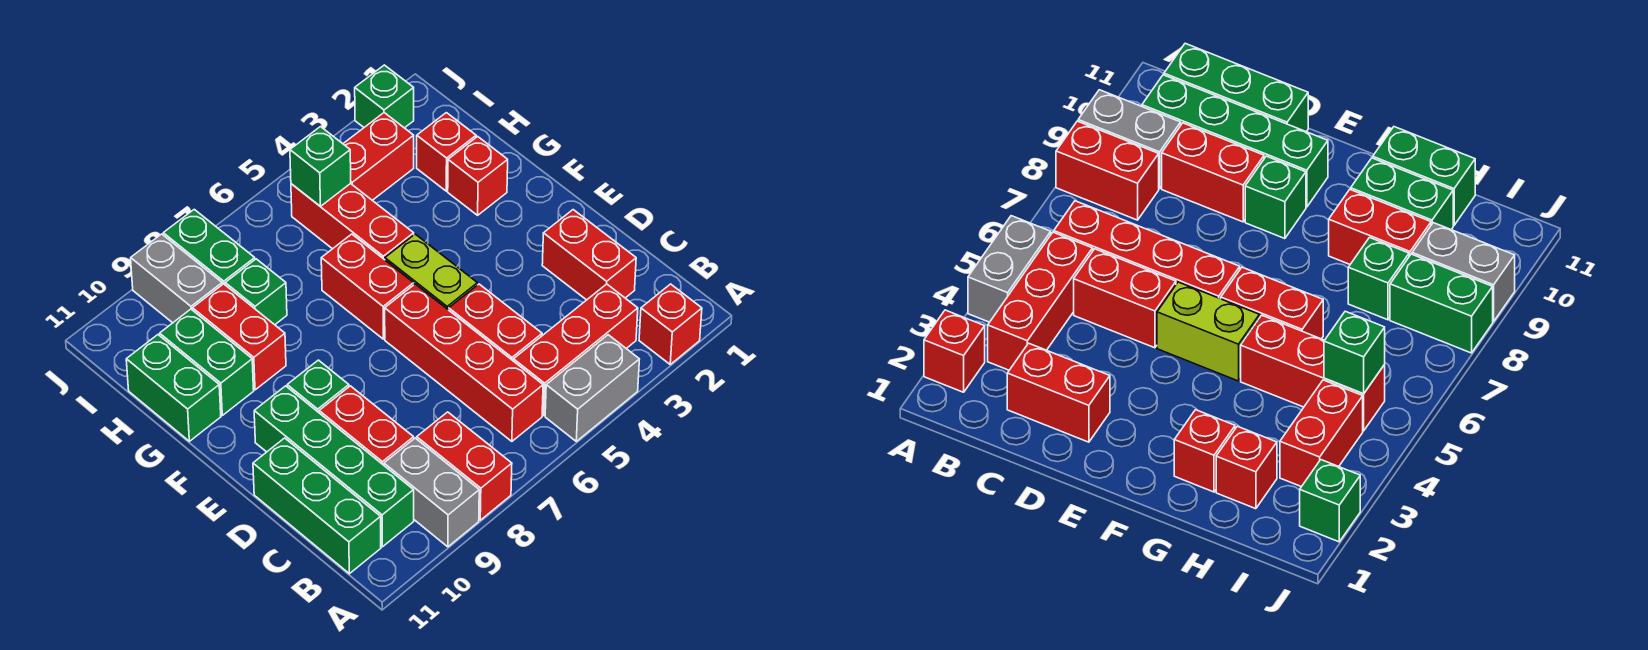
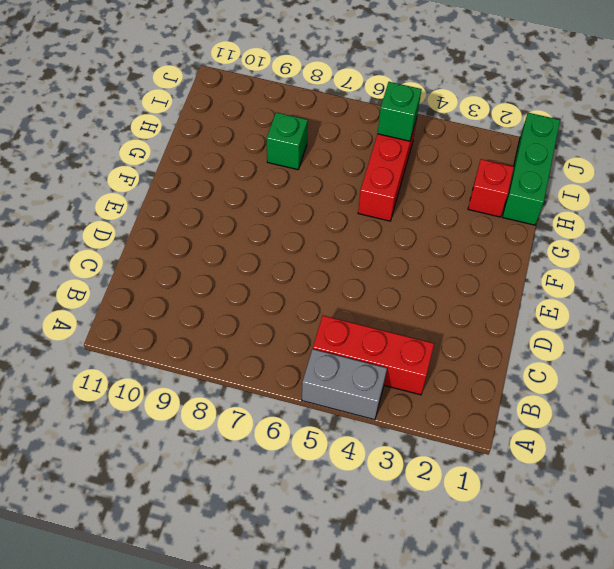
green brick H1:J1 level 1 -> green brick B11:D11 level 1
none -> red brick A2 level 1
none -> red brick A8:B8 level 1
none -> grey brick A9:B9 level 1

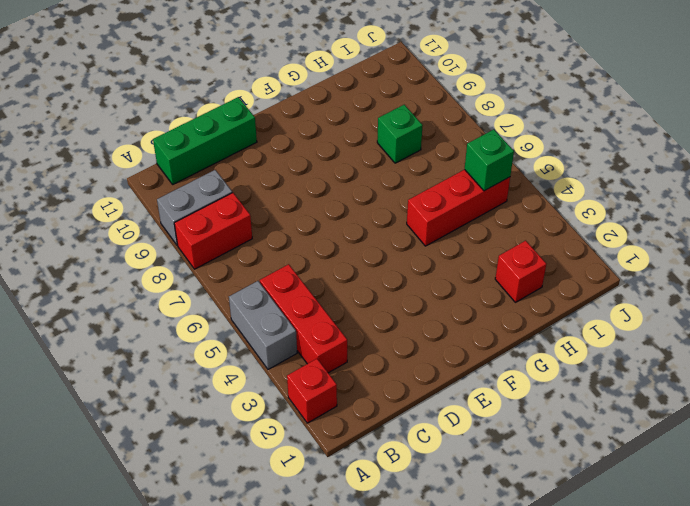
none -> red brick B6:E6 level 1
none -> green brick B10:E10 level 1
none -> red brick C2:D2 level 1

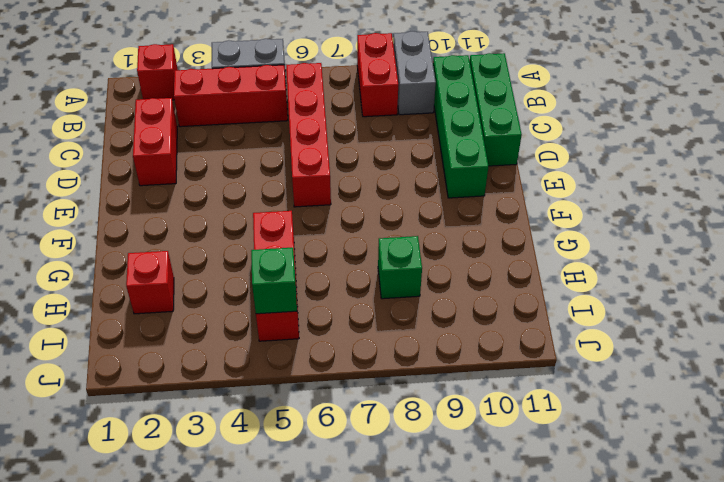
none -> red brick C5:D5 level 1
none -> red brick C9:D9 level 1
none -> lime brick E5:F5 level 1

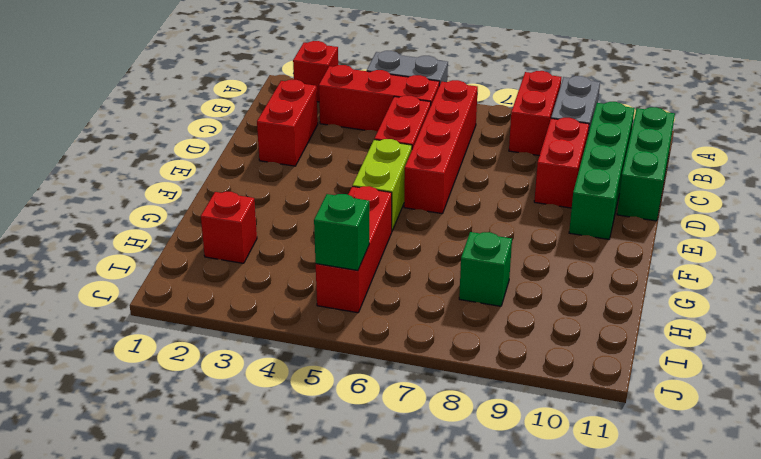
none -> green brick E9 level 1
none -> red brick F6:G6 level 1
none -> red brick G2 level 1

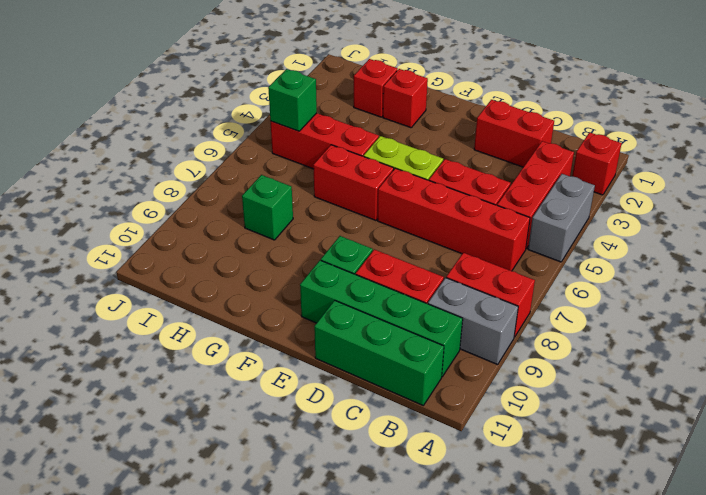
none -> red brick G9:H9 level 1
none -> green brick G10:H10 level 1
none -> green brick G11:H11 level 1

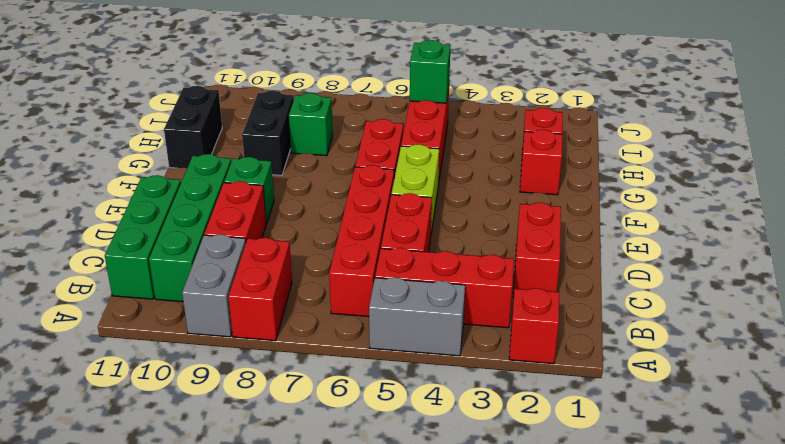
black brick G9:H9 level 1 -> red brick G9:H9 level 1
black brick G11:H11 level 1 -> green brick G11:H11 level 1
none -> green brick G10:H10 level 1
none -> red brick I3:I4 level 1
none -> green brick I8:J8 level 1

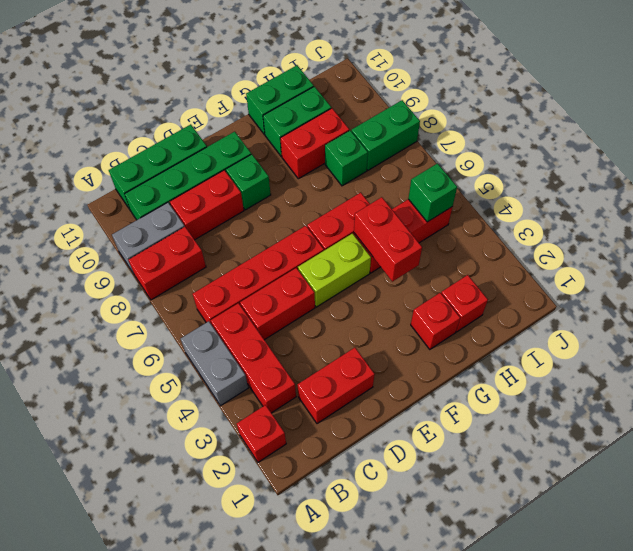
red brick G4:G5 level 2 -> red brick I3:I4 level 1
none -> grey brick I9:J9 level 1
none -> green brick J2 level 1

